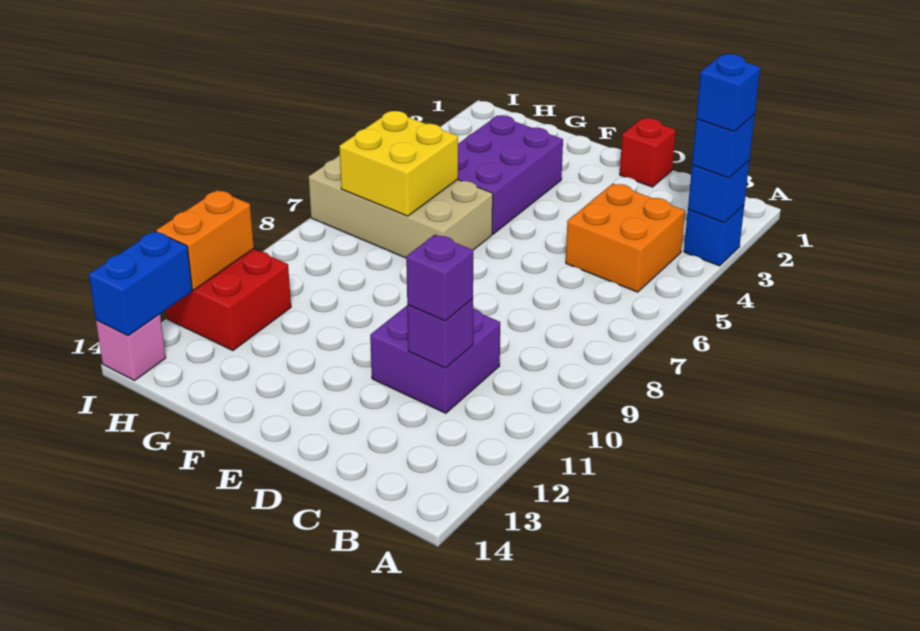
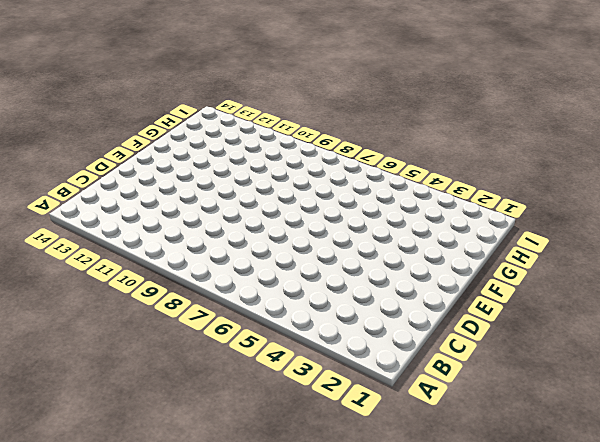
none -> blue brick A3 level 1
none -> orange brick B4:C5 level 1
none -> purple brick C10:D11 level 1

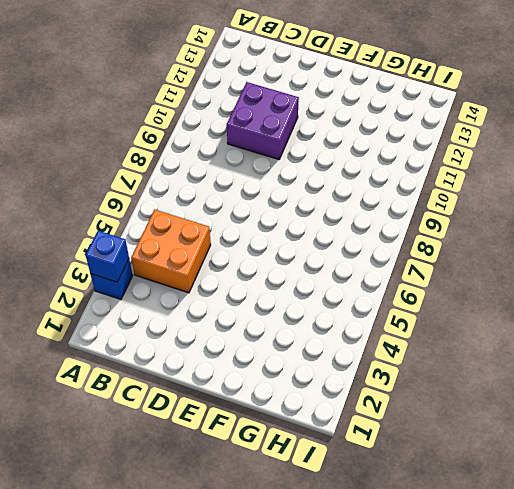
none -> red brick D1 level 1
none -> purple brick F3:G5 level 1
none -> tan brick F6:I7 level 1

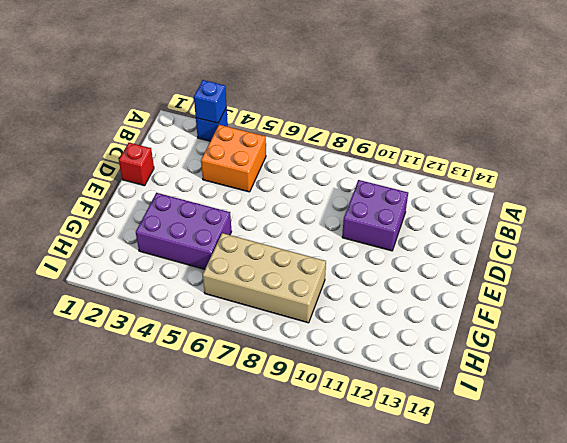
tan brick G6:H9 level 1 -> tan brick F6:I7 level 1
none -> red brick H11:I12 level 1
none -> pink brick I14 level 1
none -> purple brick C11 level 2

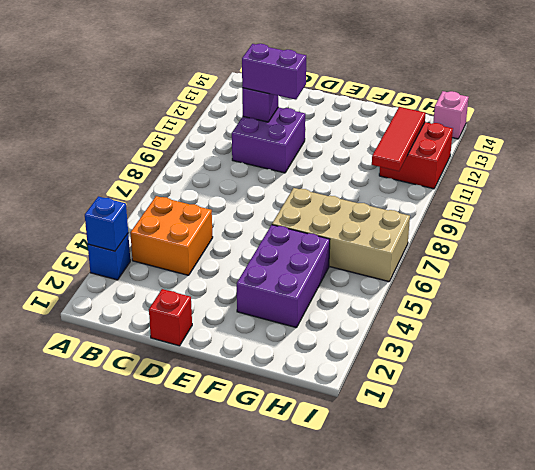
purple brick C11:D11 level 3 -> purple brick C11 level 3
red tile H10:H12 level 2 -> none
none -> yellow brick G6:H7 level 2
none -> orange brick I11:I12 level 2
none -> blue brick I13:I14 level 2

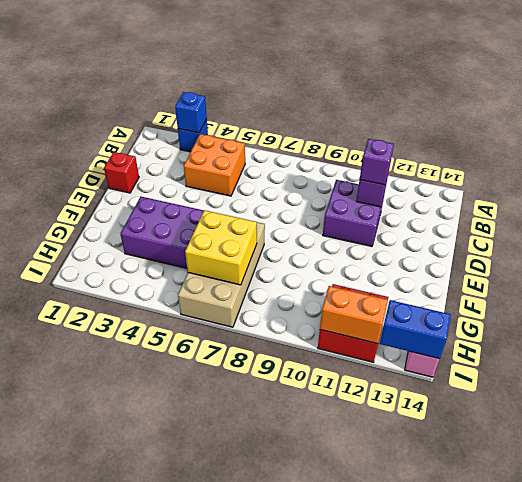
none -> blue brick A3 level 3
none -> blue brick A3 level 4

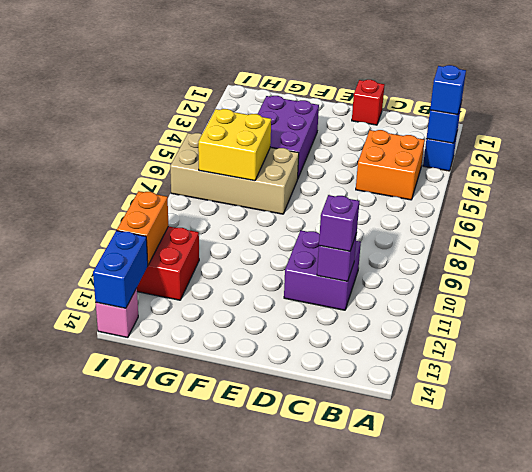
none -> blue brick A3 level 4

